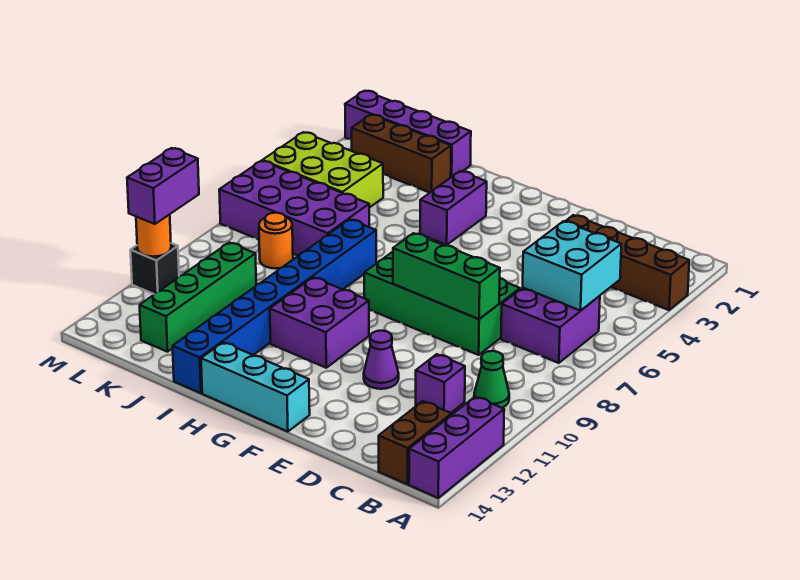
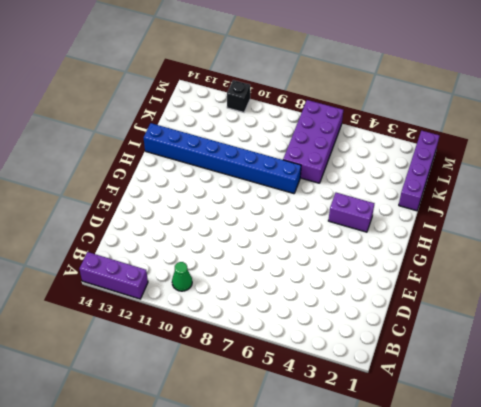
none -> brown brick A3:D3 level 1
none -> purple brick B6:C7 level 1
none -> brown brick B13:B14 level 1

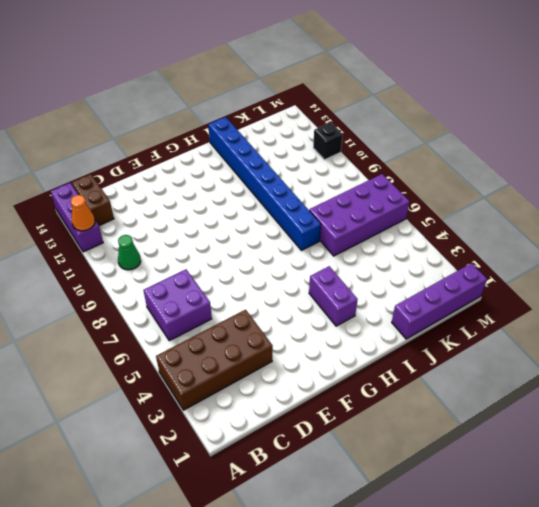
brown brick A3:D4 level 1 -> brown brick A3:D3 level 1
orange cone A12 level 2 -> none
none -> purple brick C11 level 1
none -> green brick D7:G8 level 1
none -> purple cone E11 level 1

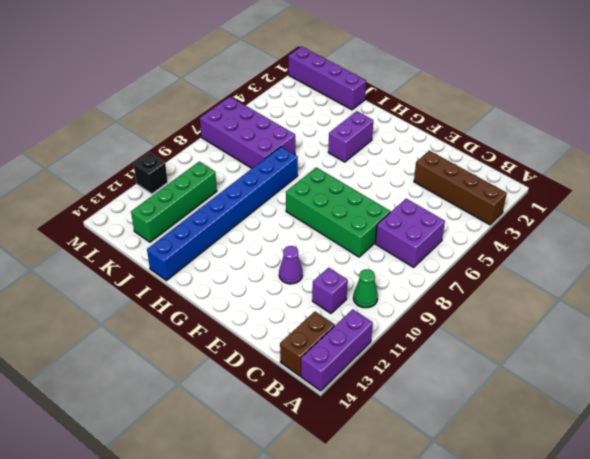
none -> cyan brick F14:H14 level 1
none -> purple brick G10:H11 level 1
none -> brown brick J2:L2 level 1

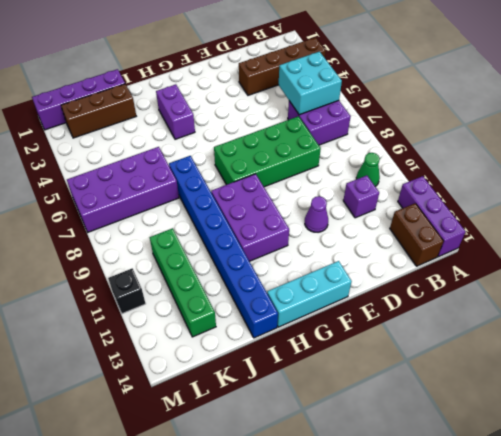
purple brick G9:H11 level 1 -> purple brick G10:H11 level 1
none -> lime brick K4:M5 level 1
none -> orange round brick K8 level 1
none -> green brick D8:F8 level 2

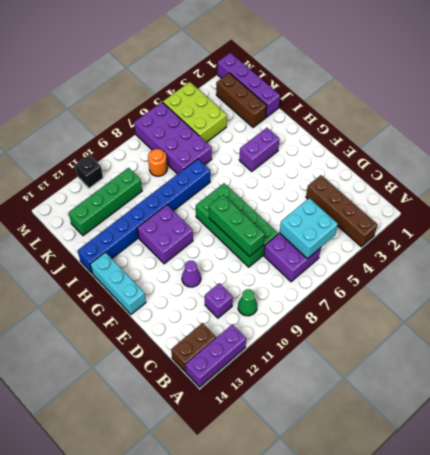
none -> orange round brick M11 level 2
none -> purple brick M10:M11 level 3

